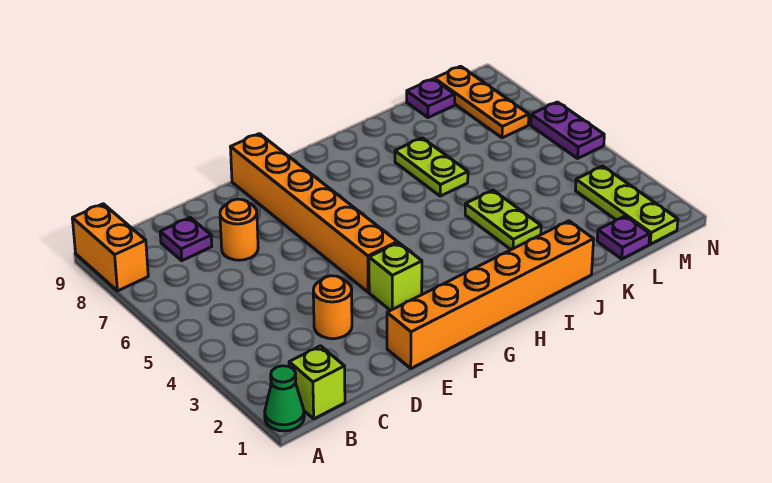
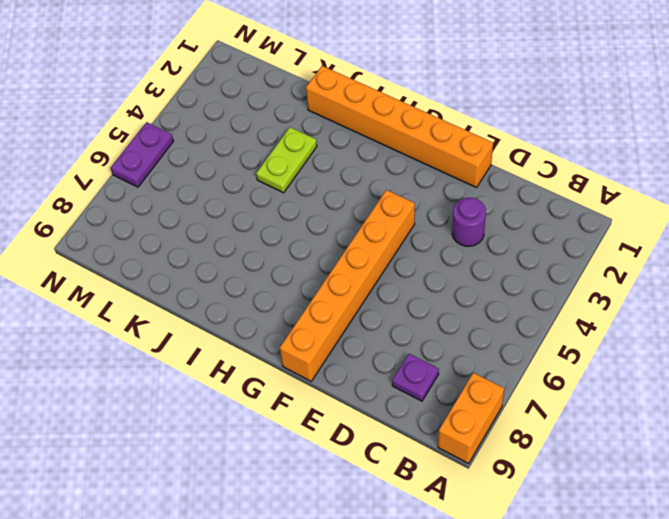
purple round brick D3 level 1 -> orange round brick D3 level 1
none -> green cone A1 level 1
none -> lime brick B1 level 1
none -> orange round brick D7 level 1

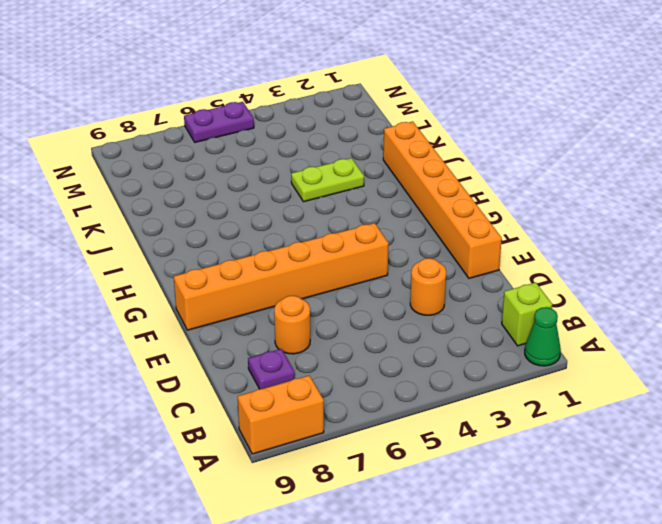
none -> lime brick F3 level 1
none -> lime plate J6:J7 level 1
none -> purple plate L1 level 1

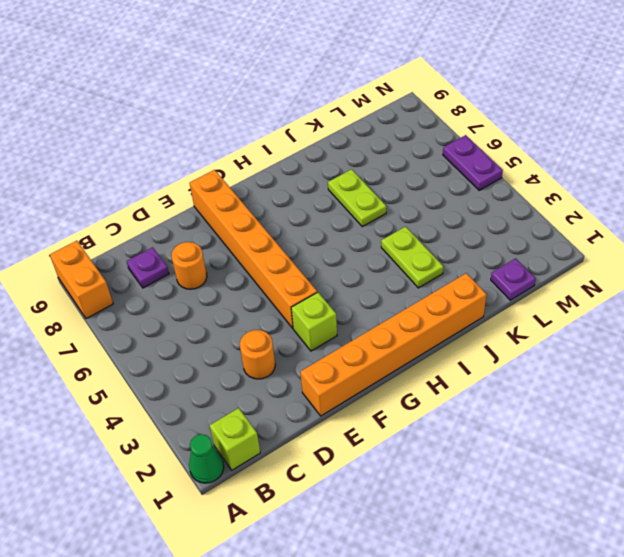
none -> purple plate L9 level 1
none -> lime plate M1:M3 level 1
none -> orange plate M7:M9 level 1

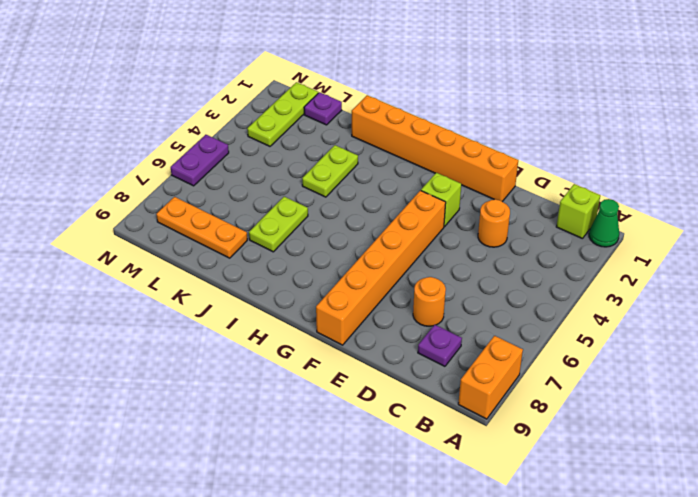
orange plate K8:M8 level 1 -> orange plate M7:M9 level 1
none -> purple plate L9 level 1

